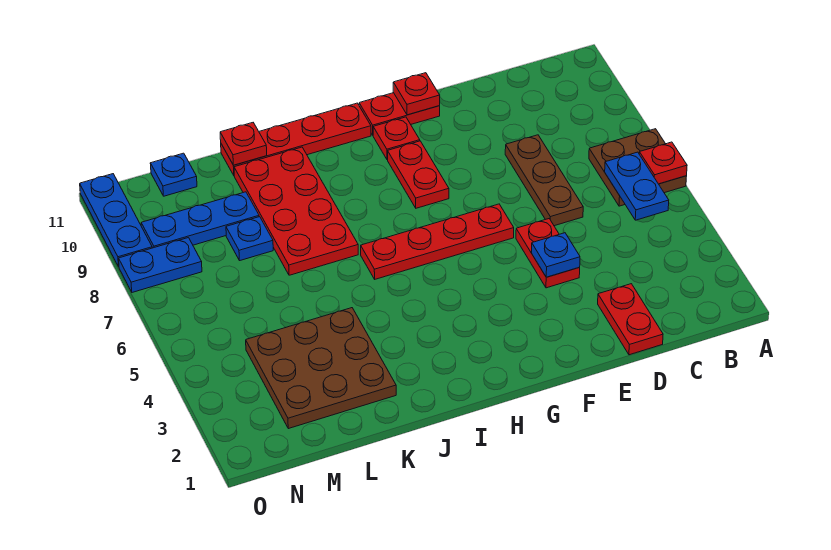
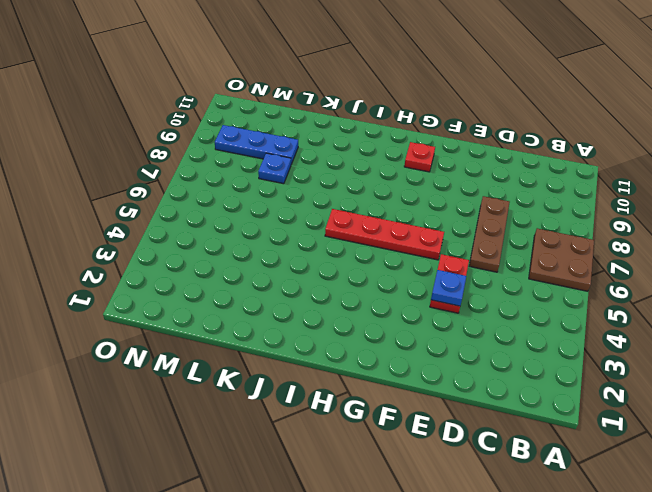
none -> red plate D1:D2 level 1
none -> red plate F11:G11 level 1
none -> red plate G8:G9 level 1

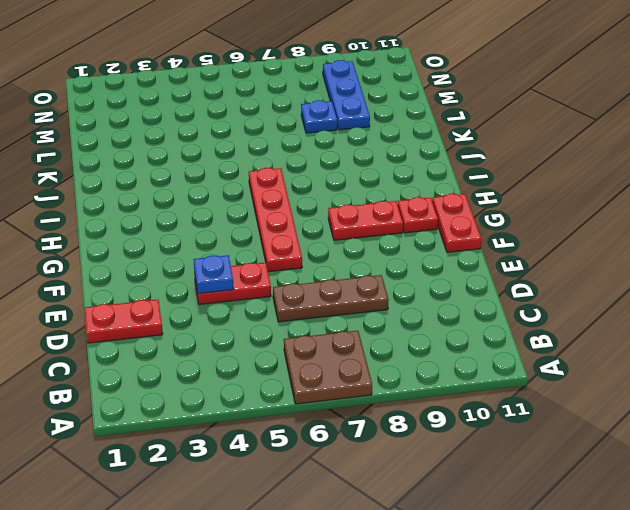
none -> red plate H11:K11 level 1
none -> red plate J7:K10 level 1
none -> brown plate K2:M4 level 1

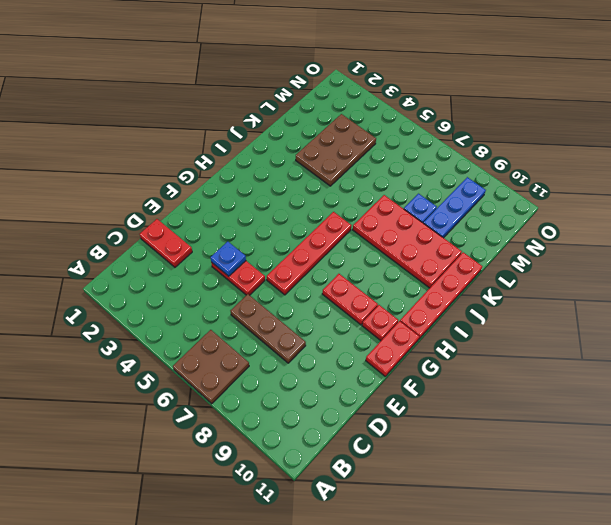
brown plate K3:M4 level 1 -> brown plate K2:M4 level 1
none -> blue plate M11 level 1
none -> blue plate N8:O8 level 1
none -> blue plate O9:O11 level 1

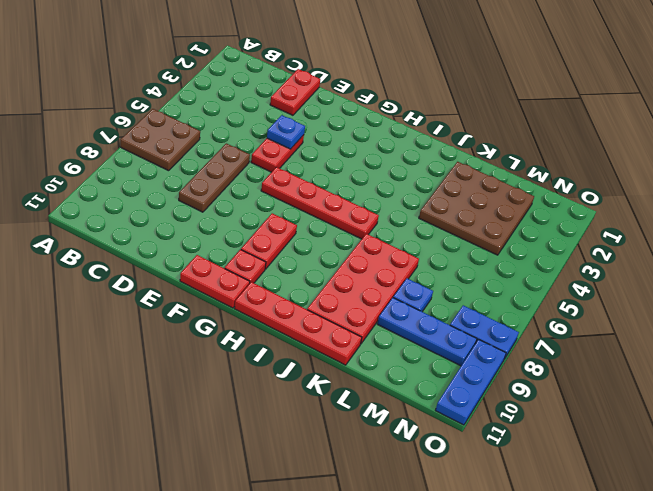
none -> blue plate M11 level 1
none -> red plate A6 level 2
none -> blue plate B5:B6 level 2

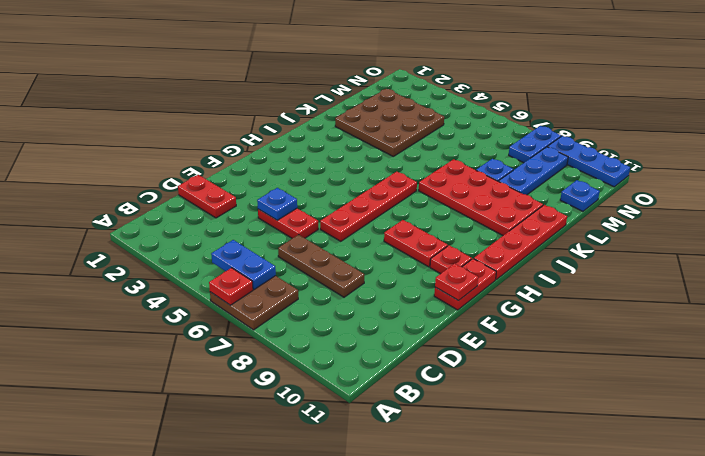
none -> red plate K11 level 2

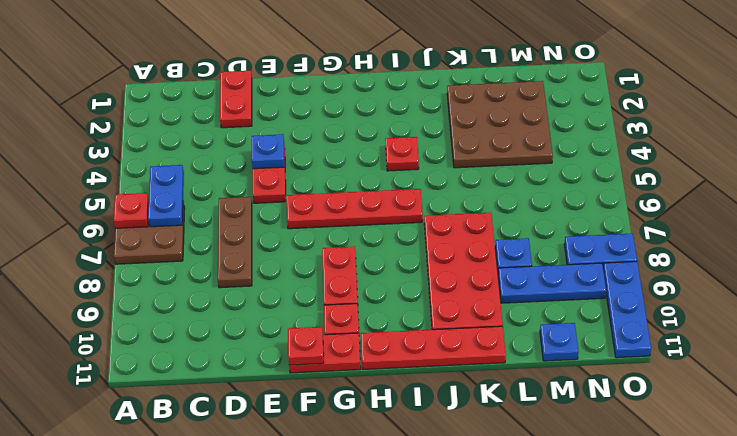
red plate I4 level 1 -> red plate K11 level 2

